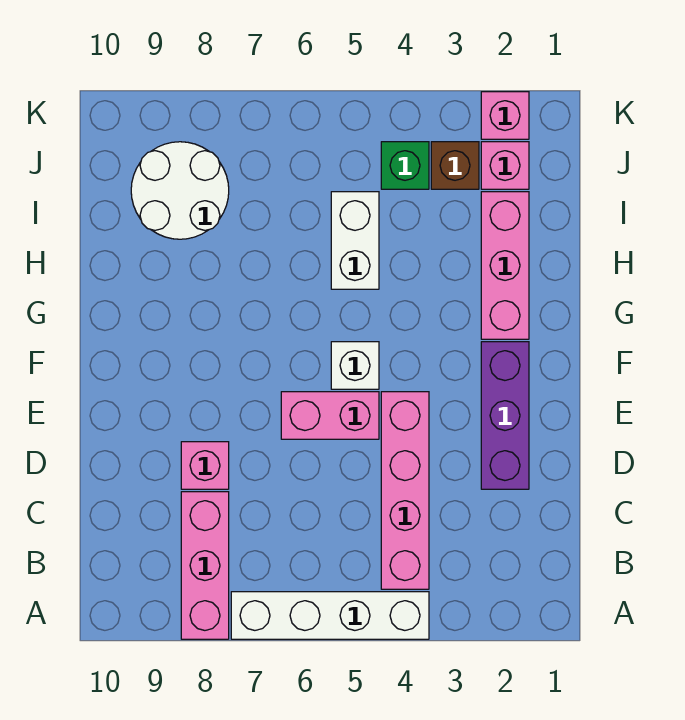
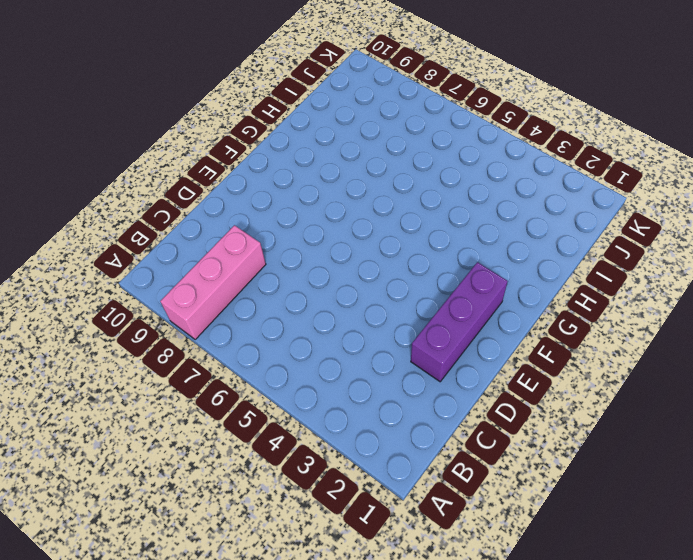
none -> white brick A4:A7 level 1
none -> pink brick B4:E4 level 1
none -> pink brick D8 level 1

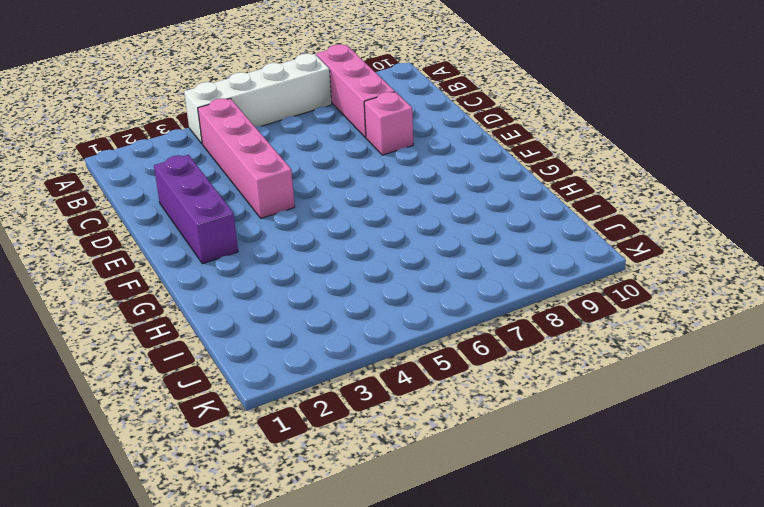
none -> pink brick E5:E6 level 1
none -> white brick F5 level 1
none -> pink brick G2:I2 level 1

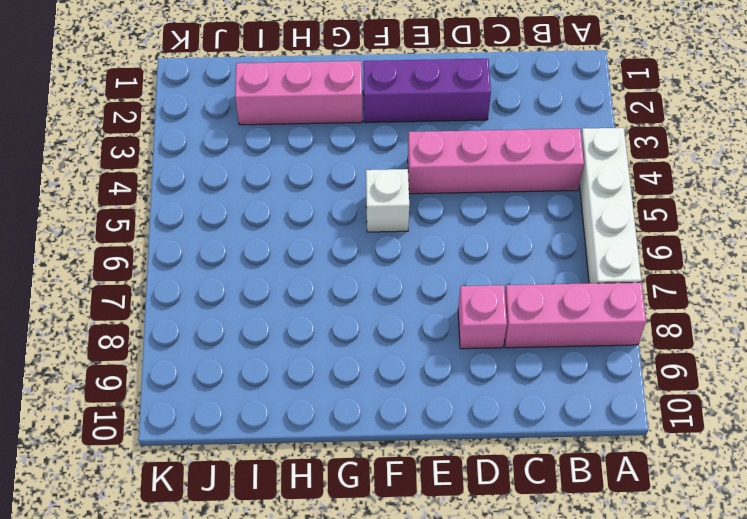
none -> pink brick E5:E6 level 1
none -> white brick H5:I5 level 1
none -> white round brick I8:J9 level 1

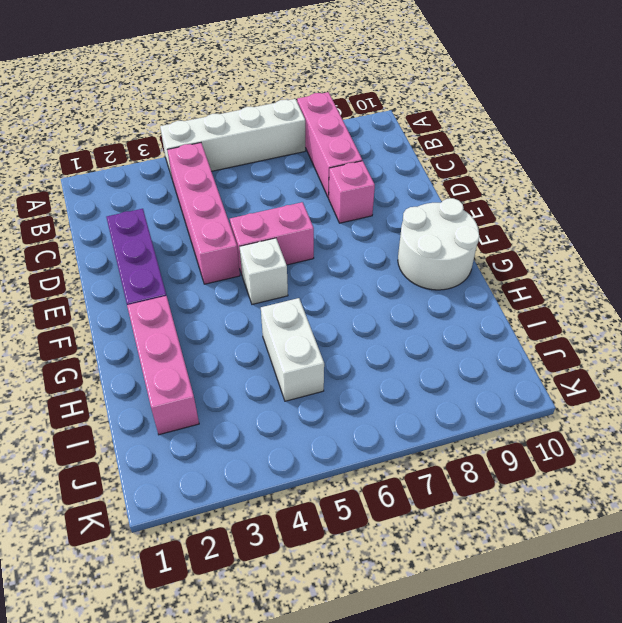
white round brick F9:G10 level 1 -> white round brick I8:J9 level 1
none -> pink brick J2 level 1
none -> brown brick J3 level 1
none -> green brick J4 level 1

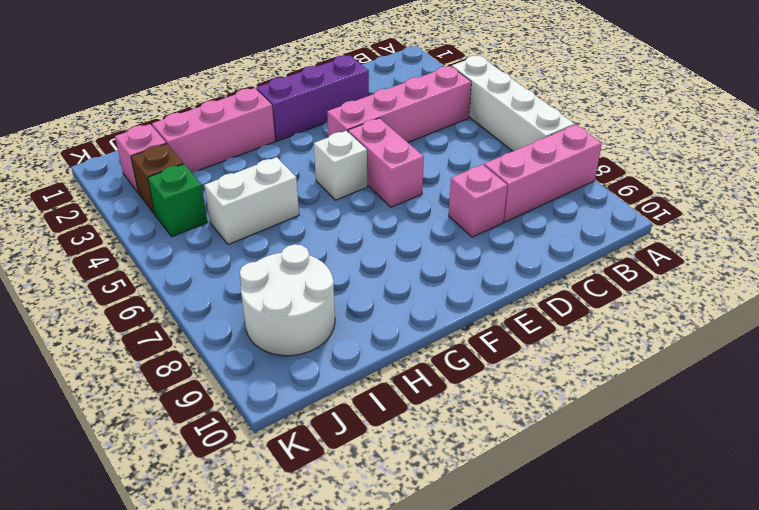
none -> pink brick K2 level 1

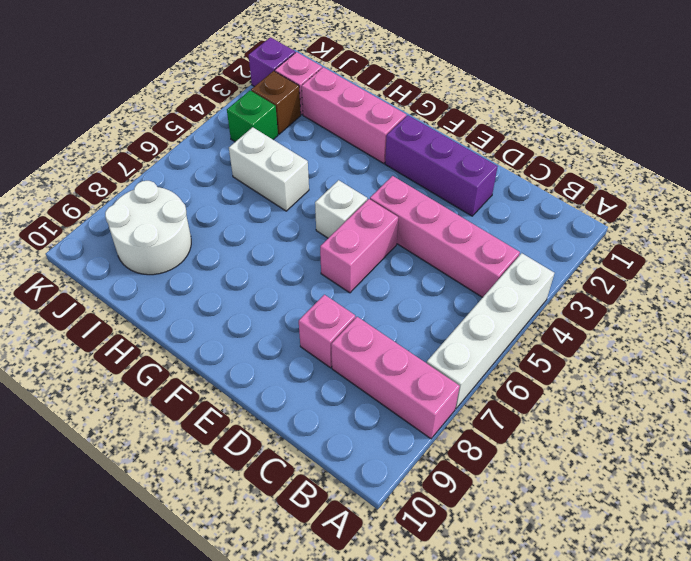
purple brick K2 level 1 -> pink brick K2 level 1

